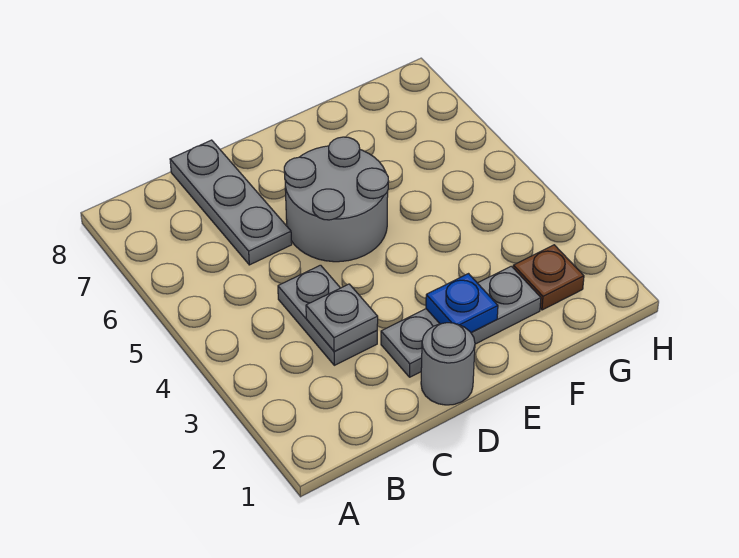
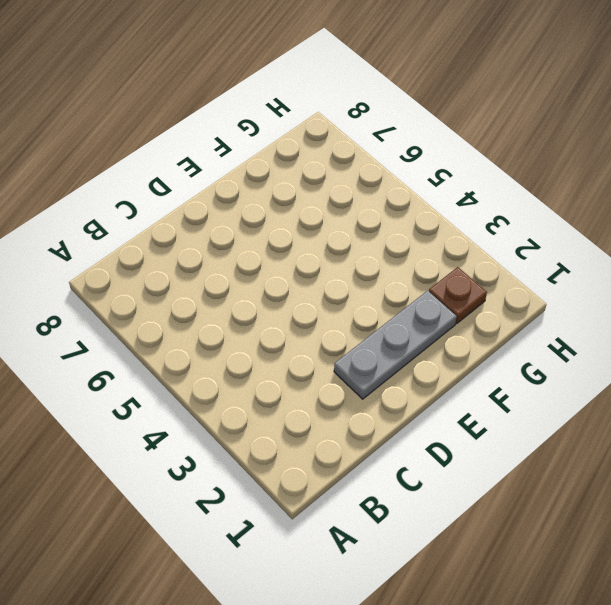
none -> grey plate C3:C4 level 1
none -> grey plate C6:C8 level 1

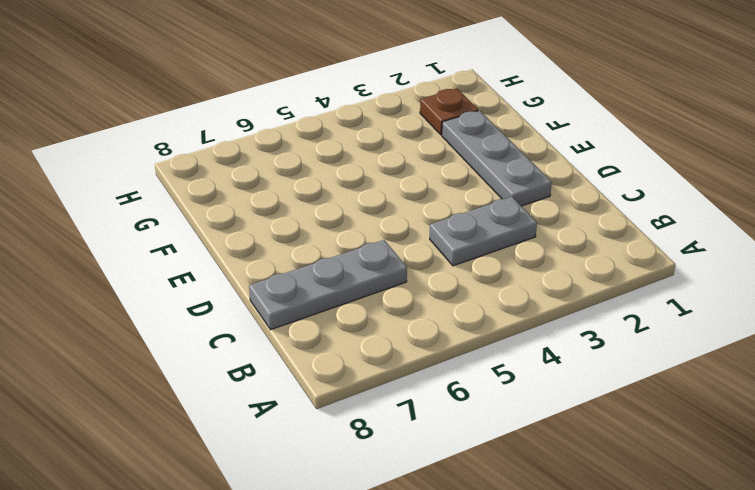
none -> grey round brick D1 level 1
none -> grey round brick D5:E6 level 1

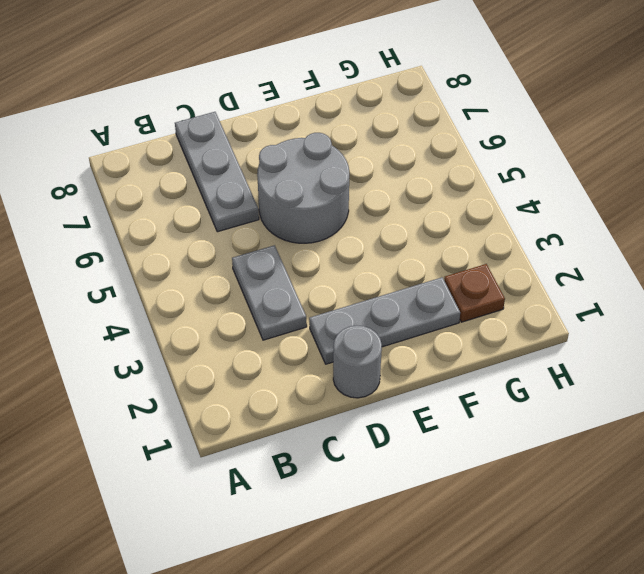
none -> grey plate C3 level 2
none -> blue plate E2 level 2

